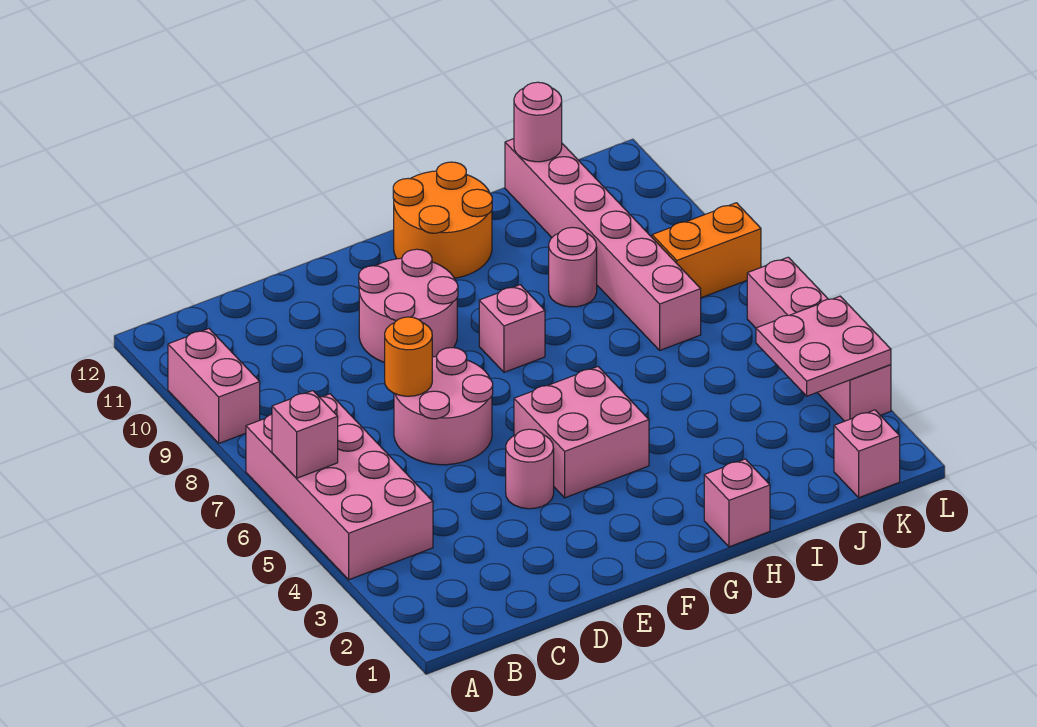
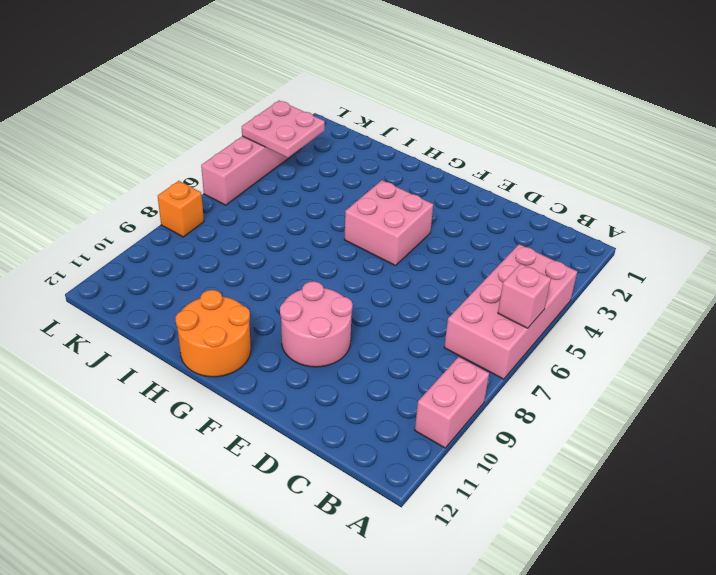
orange brick L8 level 1 -> orange brick K8:L8 level 1
none -> pink round brick D6:E7 level 1
none -> pink round brick E4 level 1
none -> pink brick G8 level 1

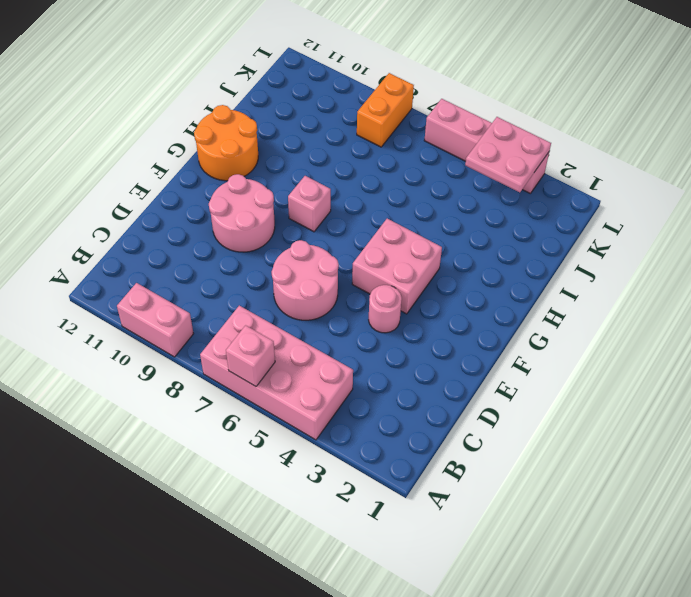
none -> pink brick H1 level 1
none -> pink round brick I9 level 1
none -> pink brick J7:J12 level 1

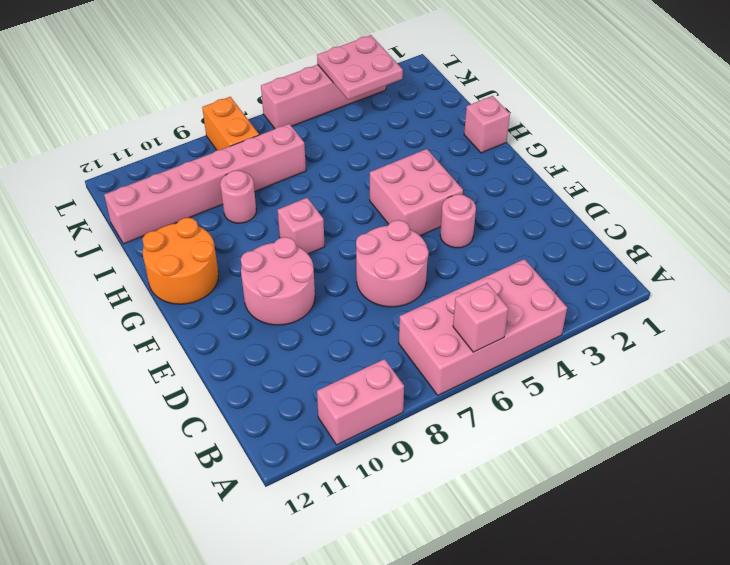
none -> pink brick K1 level 1
none -> orange round brick D7 level 2
none -> pink round brick J12 level 2

